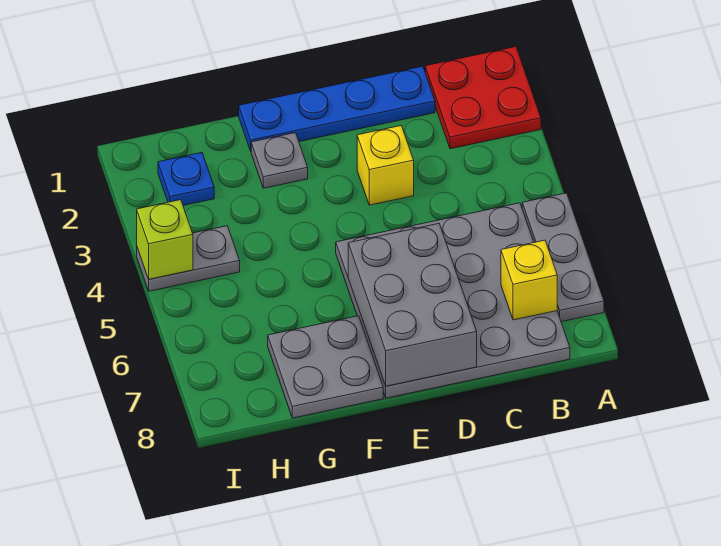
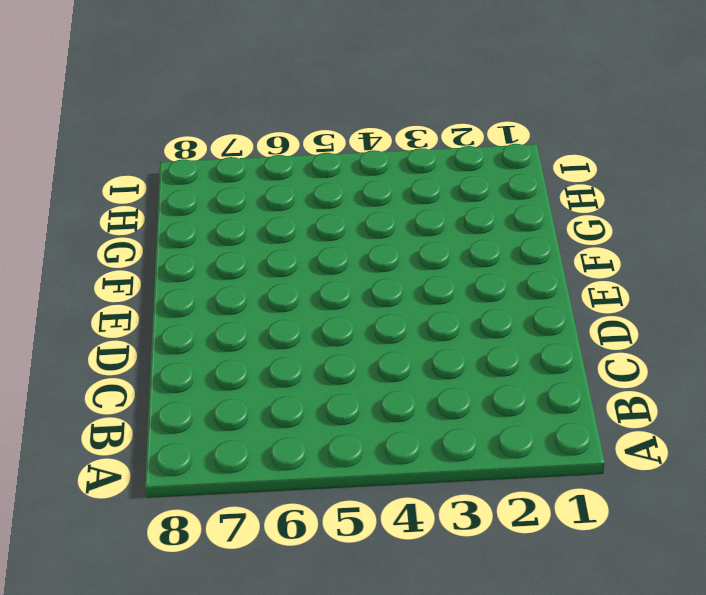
none -> red plate A1:B2 level 1
none -> grey plate A5:A7 level 1
none -> grey plate B5:E8 level 1

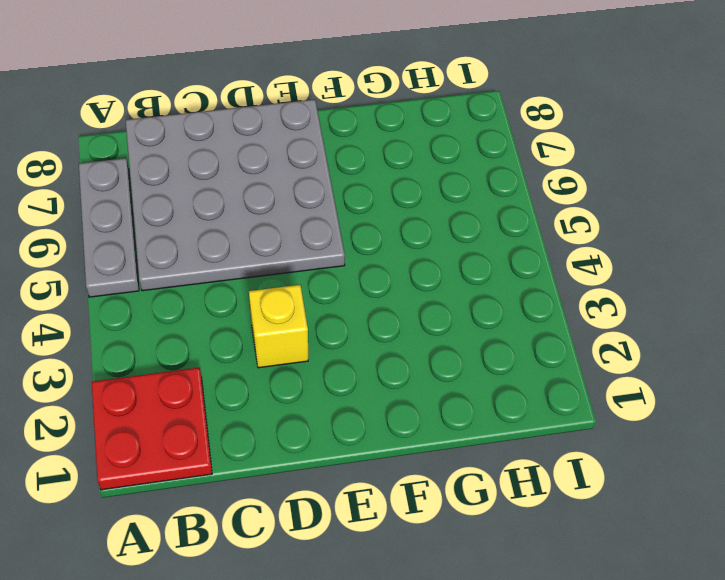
none -> blue plate C1:F1 level 1
none -> grey plate F2 level 1
none -> grey plate F7:G8 level 1

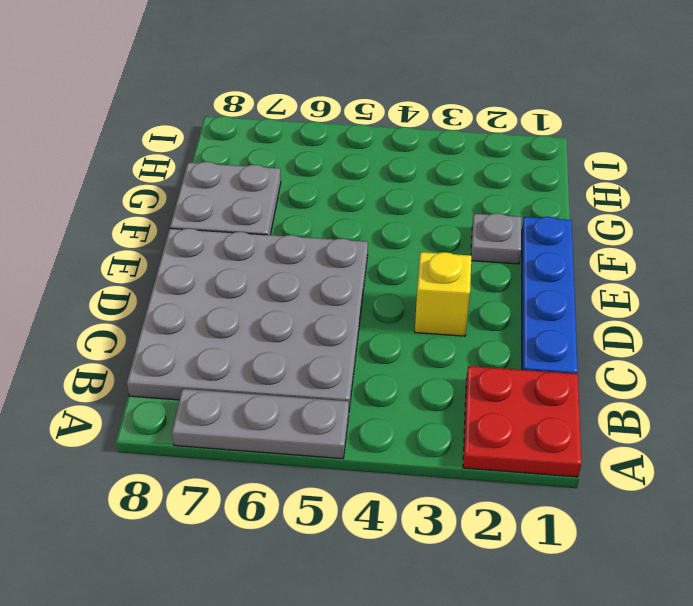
none -> blue plate H2 level 1
none -> grey plate H4:I4 level 1
none -> yellow brick B7 level 2

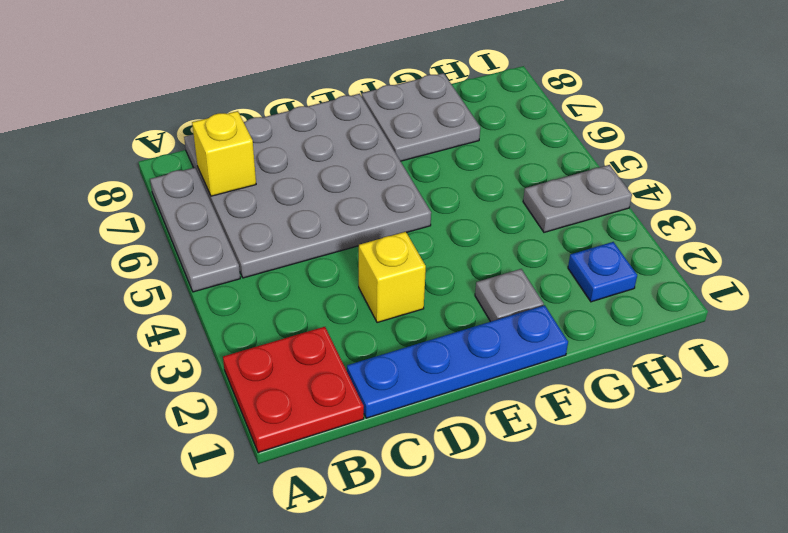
none -> grey brick D6:E8 level 2
none -> lime brick I4 level 2

